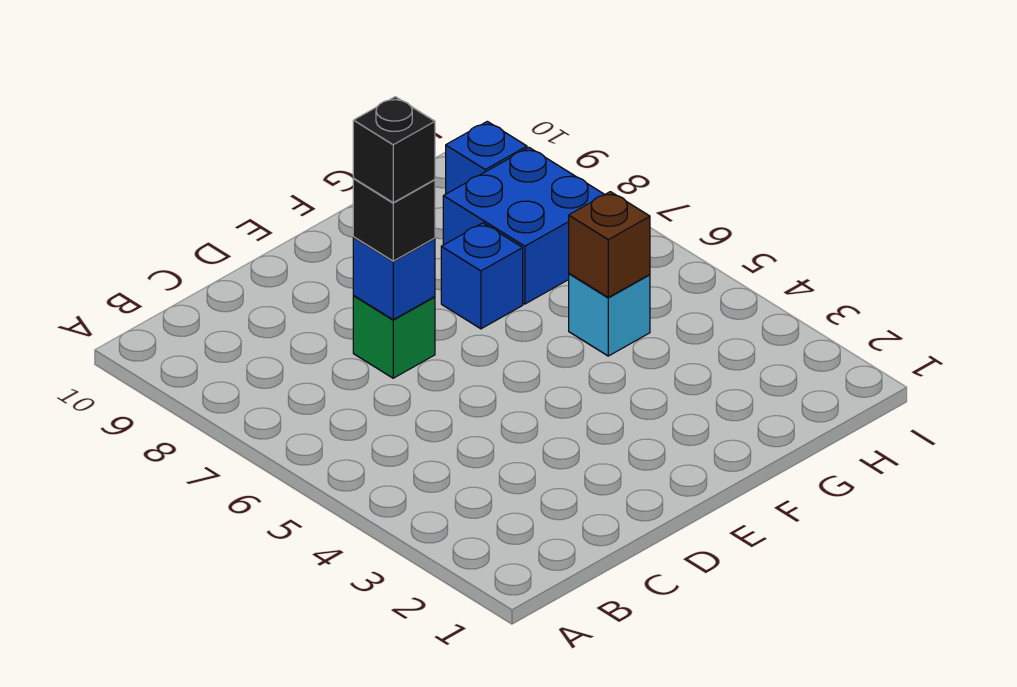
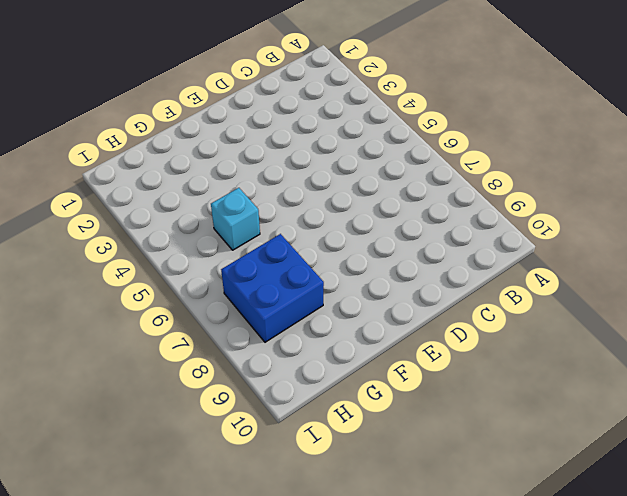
none -> green brick D7 level 1
none -> blue brick F7 level 1

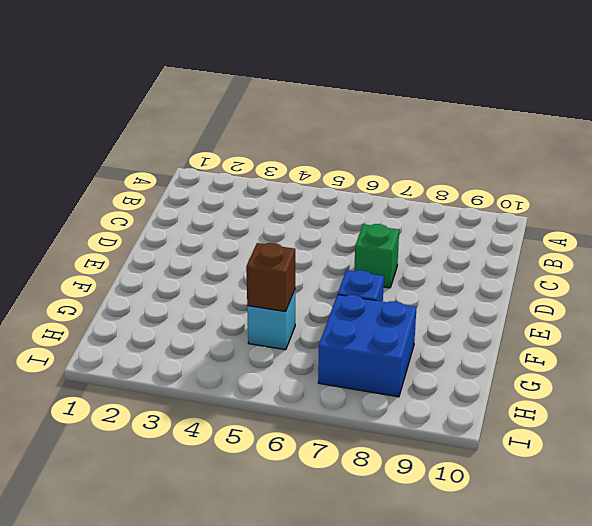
none -> blue brick H9 level 1
none -> blue brick D7 level 2

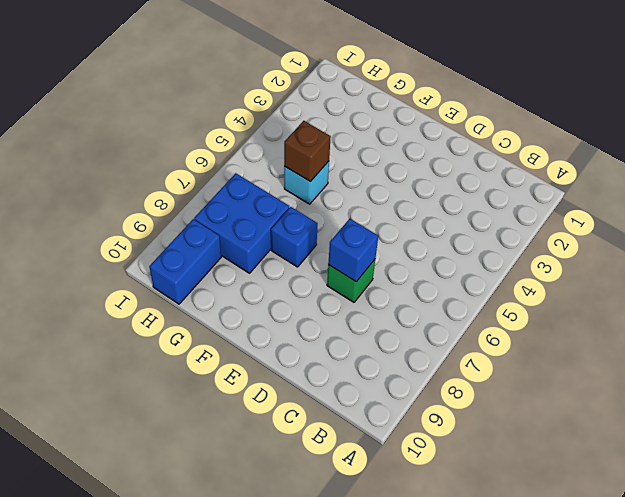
blue brick H9:H10 level 1 -> blue brick H9 level 1
none -> black brick D7 level 3
none -> black brick D7 level 4

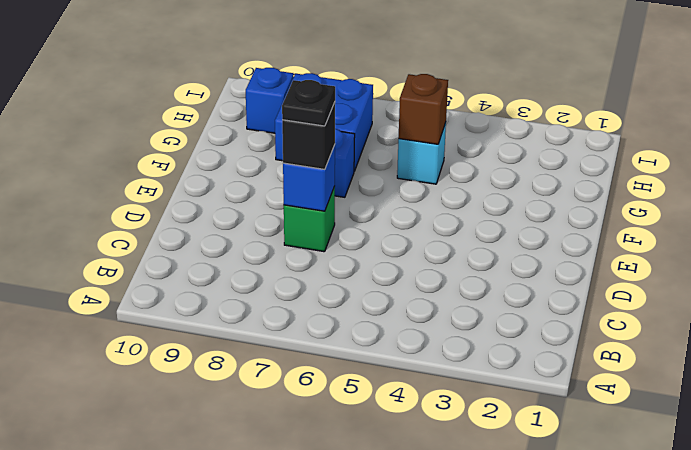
black plate D7 level 4 -> black brick D7 level 4

